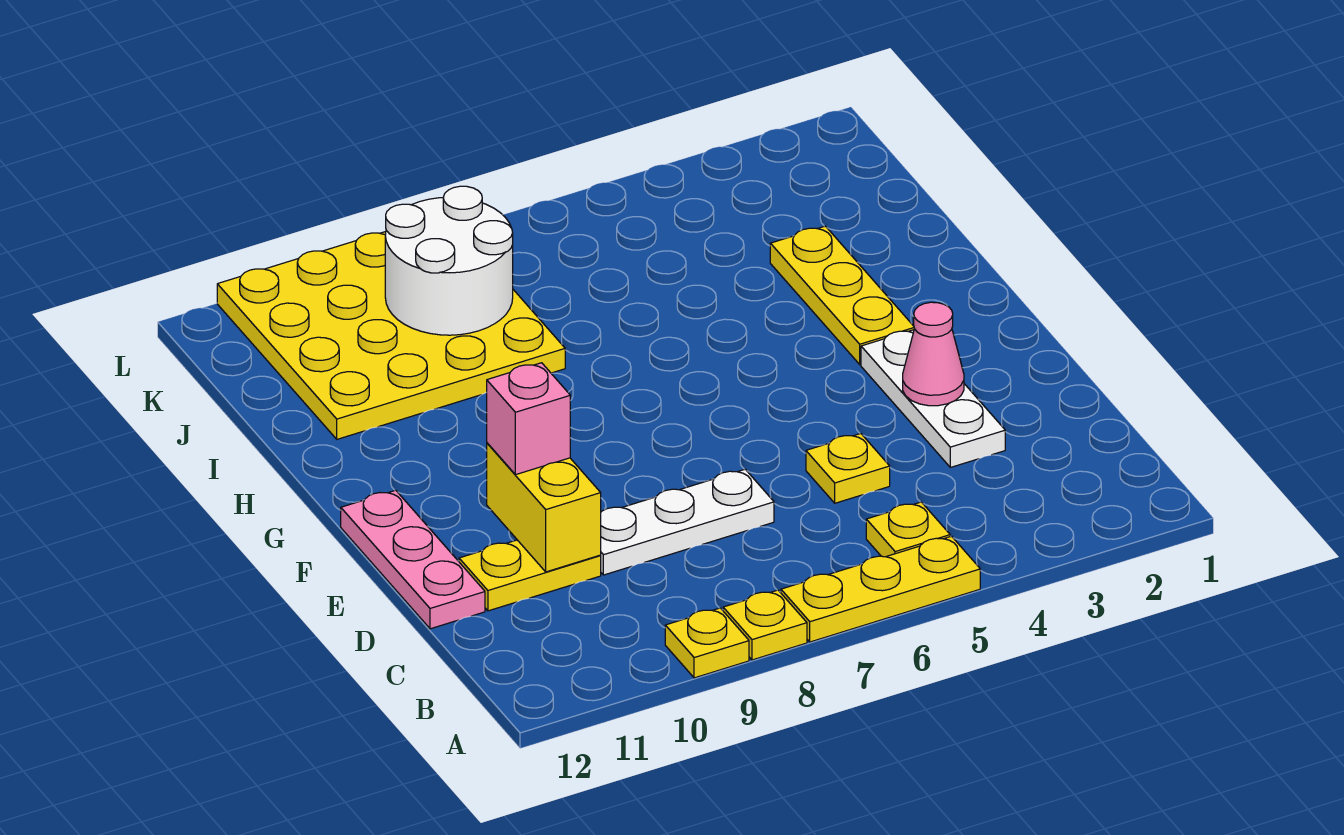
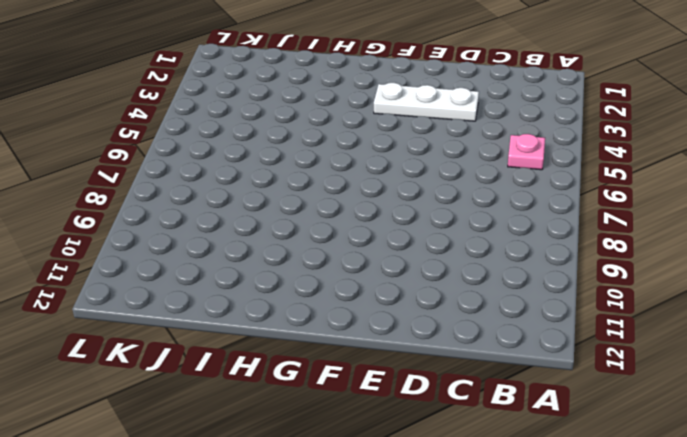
pink plate B5 level 1 -> yellow plate B5 level 1
none -> yellow plate A5:A7 level 1
none -> yellow plate A8 level 1
none -> yellow plate A9 level 1

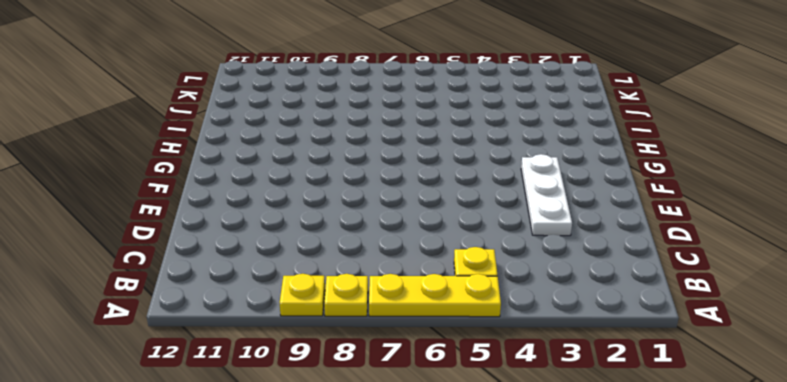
none -> yellow plate D5 level 1
none -> white plate D7:D9 level 1
none -> yellow plate D10:D11 level 1

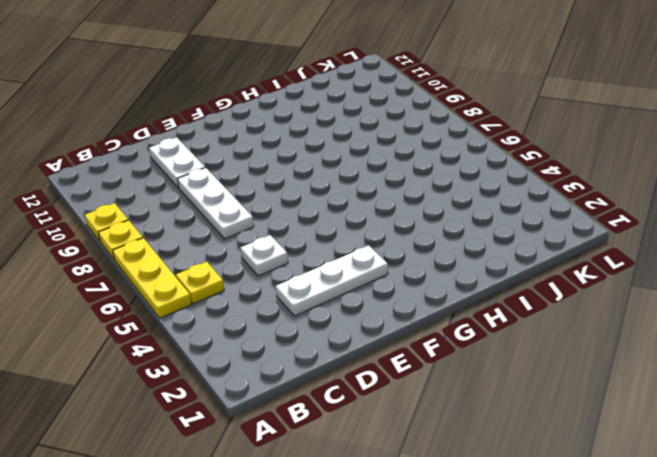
white plate D5 level 1 -> yellow plate D5 level 1
white plate D10:D11 level 1 -> yellow plate D10:D11 level 1
none -> pink plate D12:F12 level 1
none -> yellow plate G3:I3 level 1
none -> yellow plate I8:L11 level 1

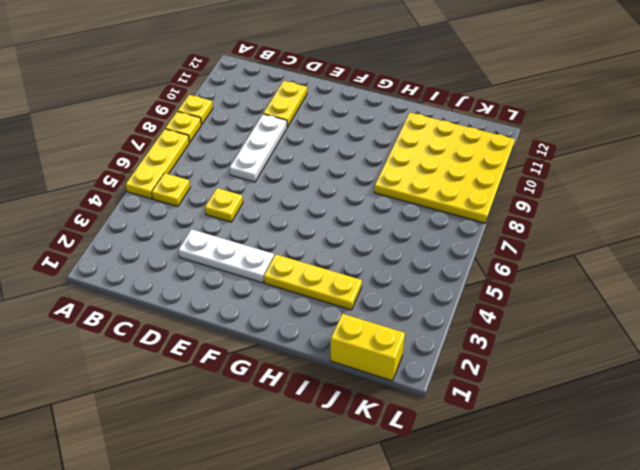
yellow brick J1:K1 level 1 -> yellow brick D10:E10 level 2
none -> pink plate D12:F12 level 1
none -> pink cone E3 level 2
none -> white round brick J8:K9 level 2

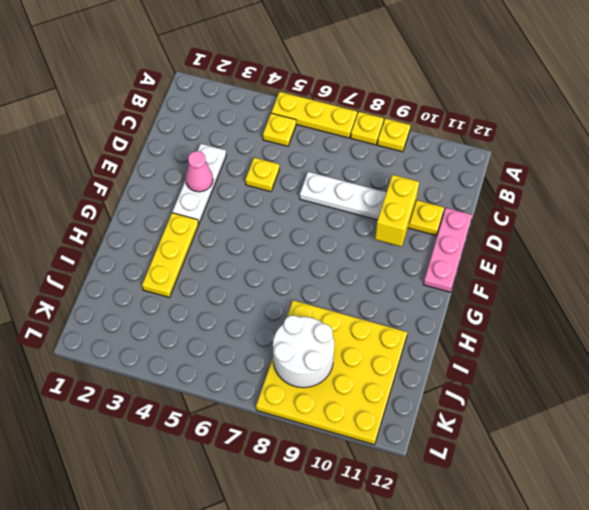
none -> pink brick E10 level 3

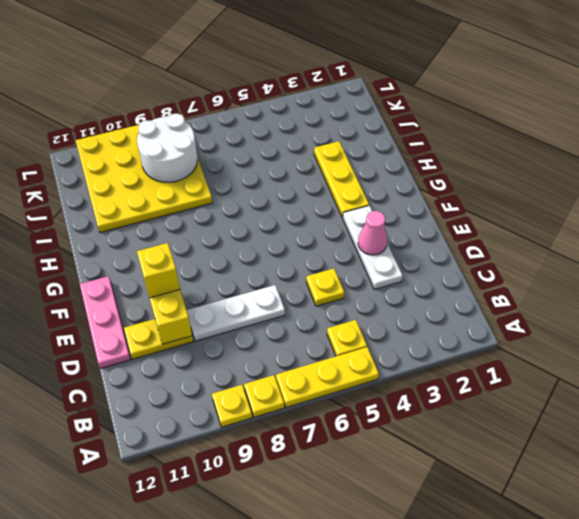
yellow brick E10 level 3 -> pink brick E10 level 3

